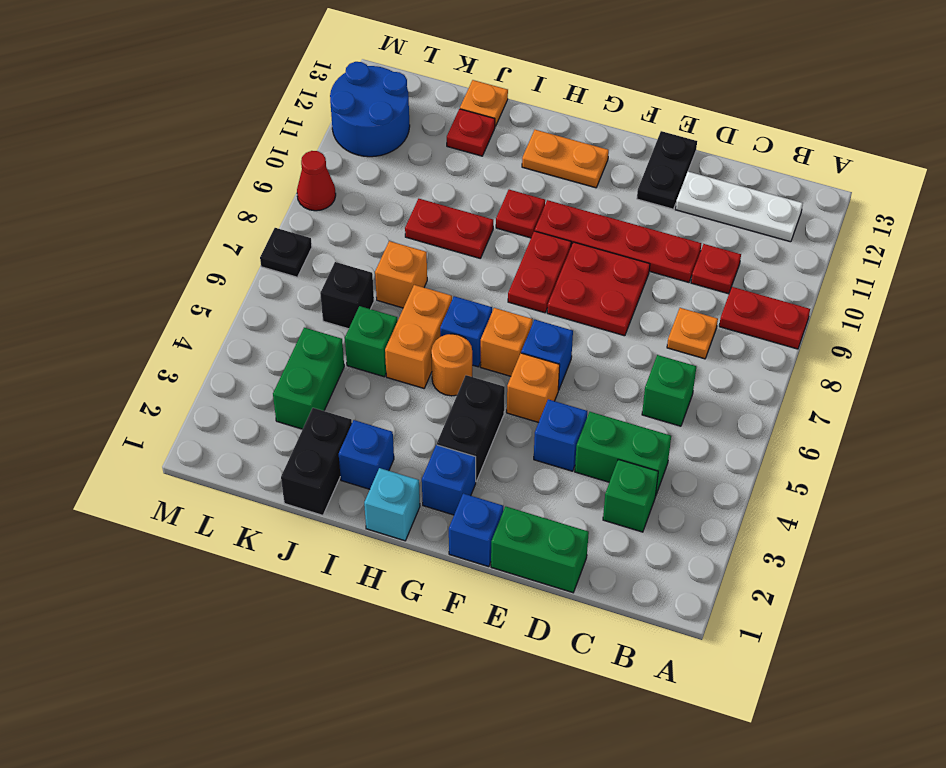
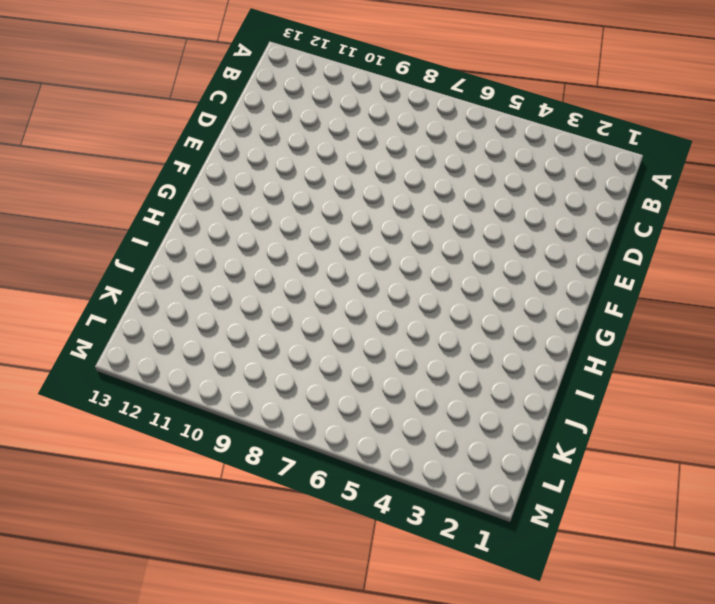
none -> red plate A9:B9 level 1
none -> white plate B12:D12 level 1
none -> green brick C3 level 1
none -> green brick C4:D4 level 1

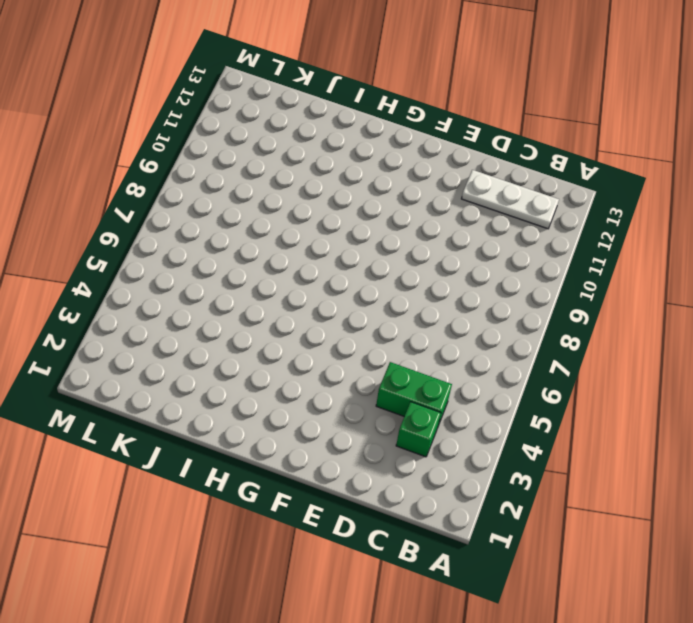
none -> red plate A9:B9 level 1
none -> green brick C6 level 1
none -> orange plate C8 level 1
none -> red plate C10 level 1

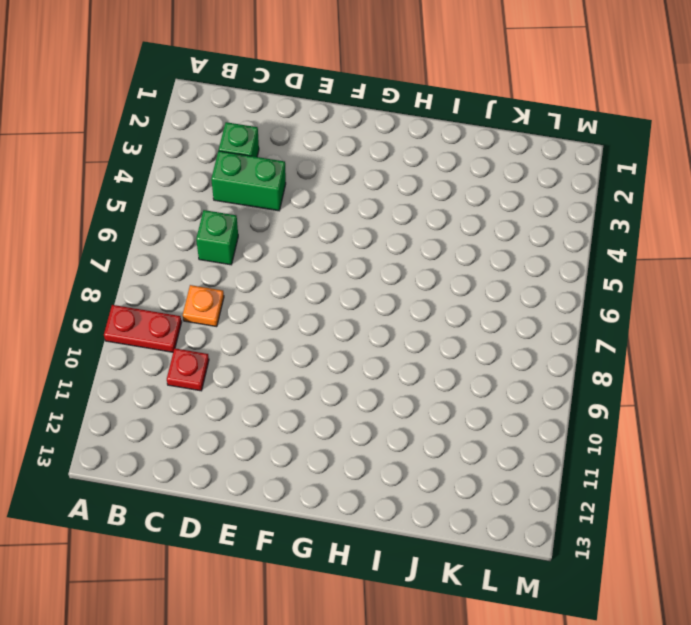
none -> white plate B12:D12 level 1
none -> green brick D1:E1 level 1
none -> red plate D10:G10 level 1
none -> blue brick E4 level 1

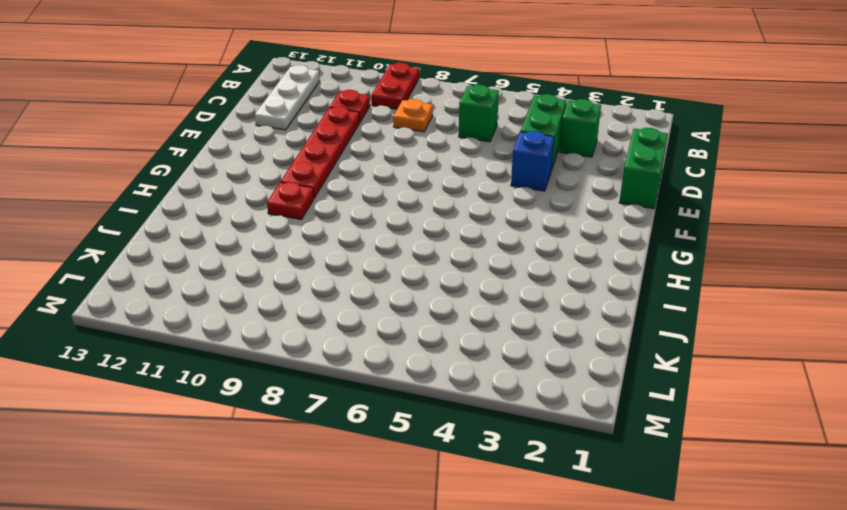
none -> red plate E8:F9 level 1
none -> black plate E12:E13 level 1
none -> blue brick F1 level 1
none -> orange brick F5 level 1

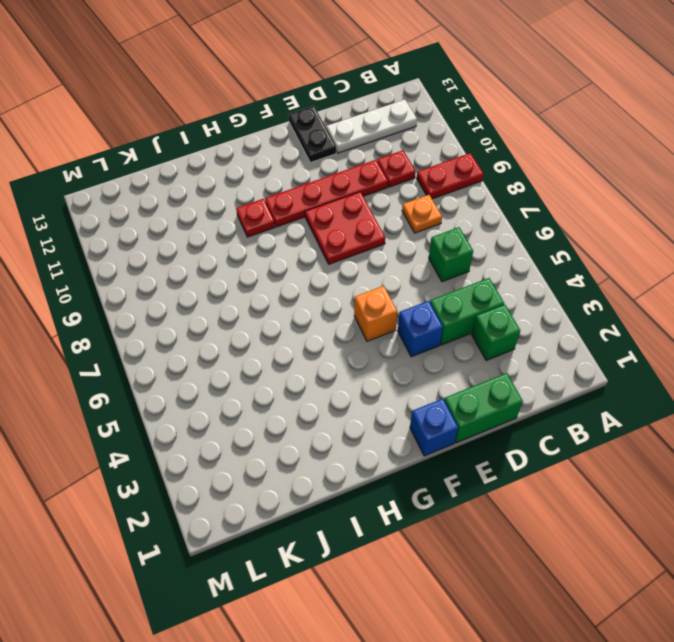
none -> blue brick F6 level 1
none -> blue brick G2 level 1
none -> black brick G3:G4 level 1
none -> orange brick G6 level 1

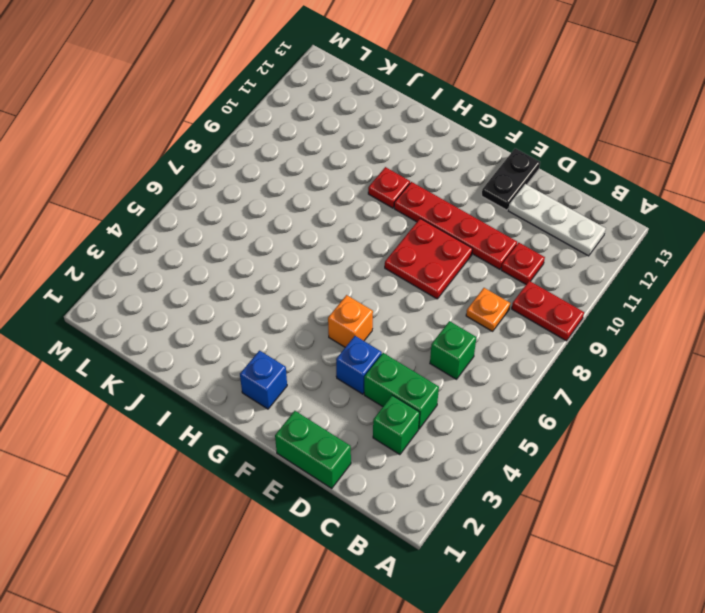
none -> blue brick F1 level 1
none -> blue brick F6 level 1
none -> black brick G3:G4 level 1
none -> orange brick G6 level 1

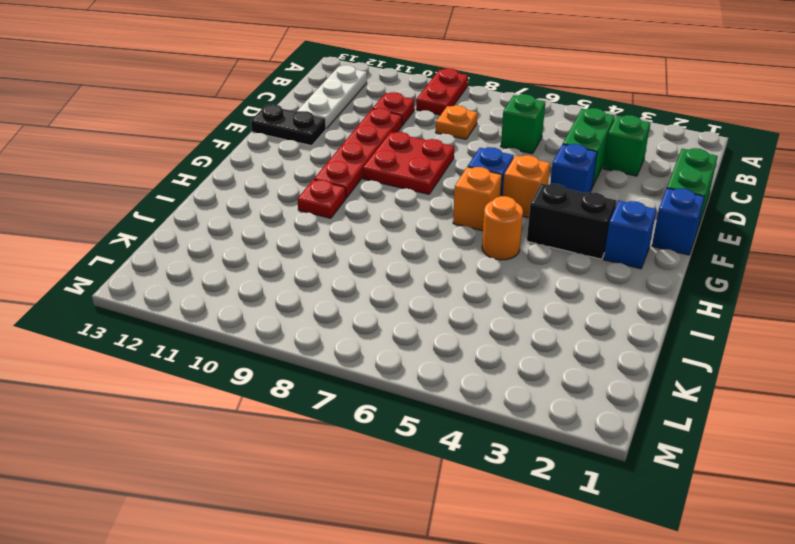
none -> red plate G8:G9 level 1
none -> orange plate G12:H12 level 1
none -> cyan brick H1 level 1
none -> blue brick H6 level 1

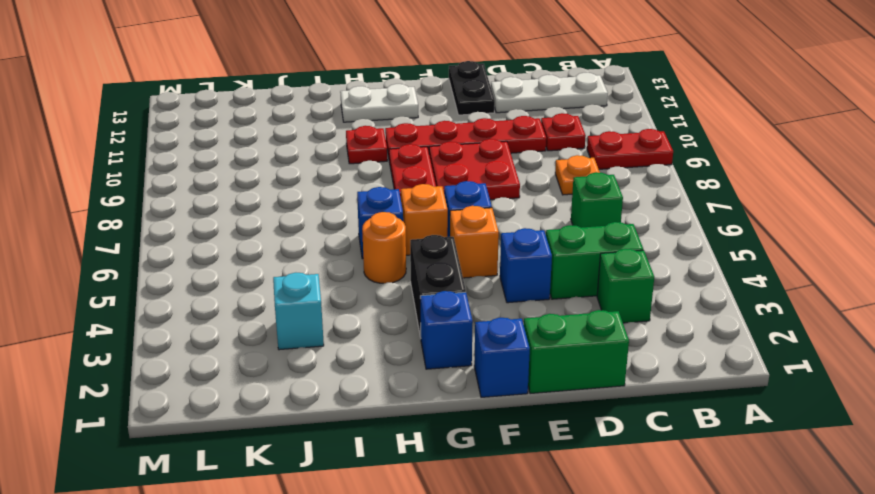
white plate G12:H12 level 1 -> orange plate G12:H12 level 1
cyan brick J3 level 1 -> cyan brick H1 level 1
none -> blue brick I2 level 1
none -> orange brick I5:I6 level 1
none -> red plate I9:J9 level 1
none -> black brick J1:J2 level 1

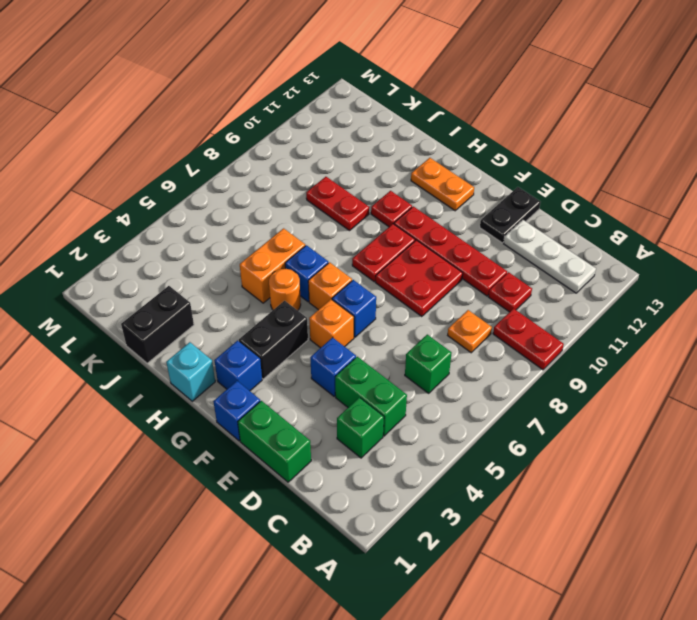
none -> blue brick I2 level 1
none -> green brick J5 level 1
none -> orange brick J7 level 1
none -> red plate J12 level 1

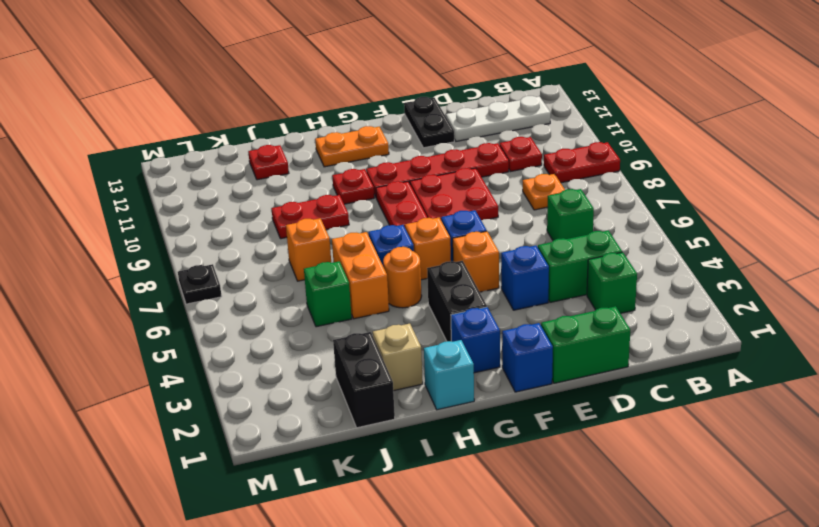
tan brick I2 level 1 -> blue brick I2 level 1
none -> orange plate J13 level 1
none -> green brick K3:K4 level 1
none -> black brick K6 level 1
none -> blue round brick L11:M12 level 1

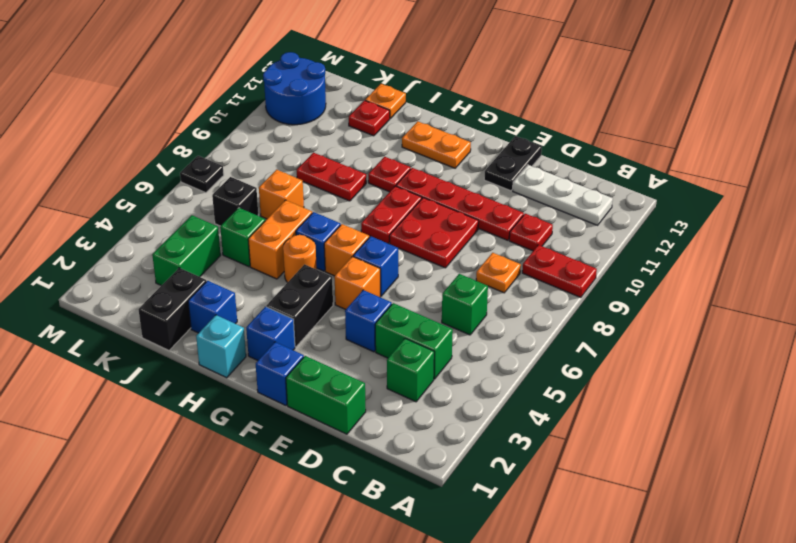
none -> red cone M9 level 1

